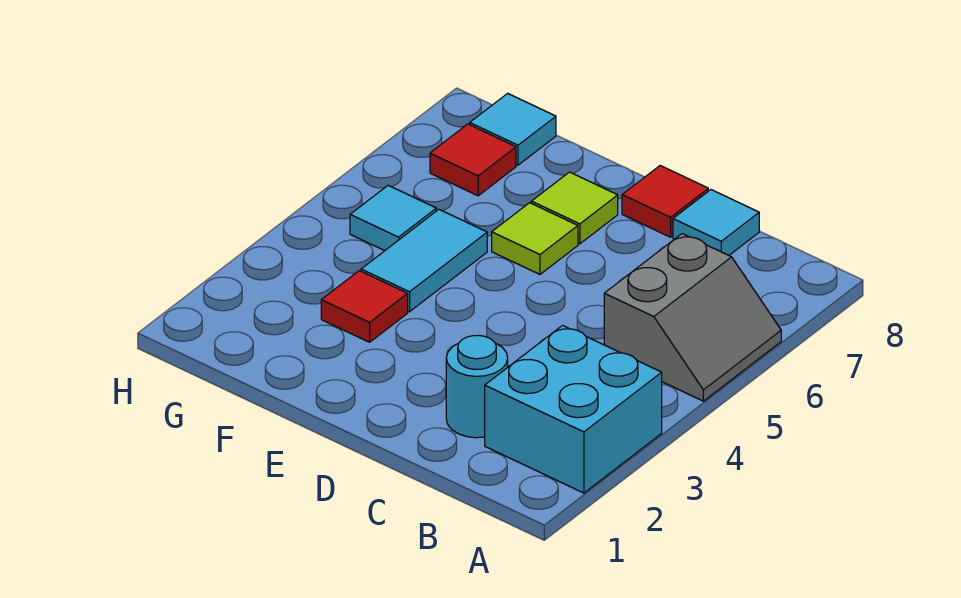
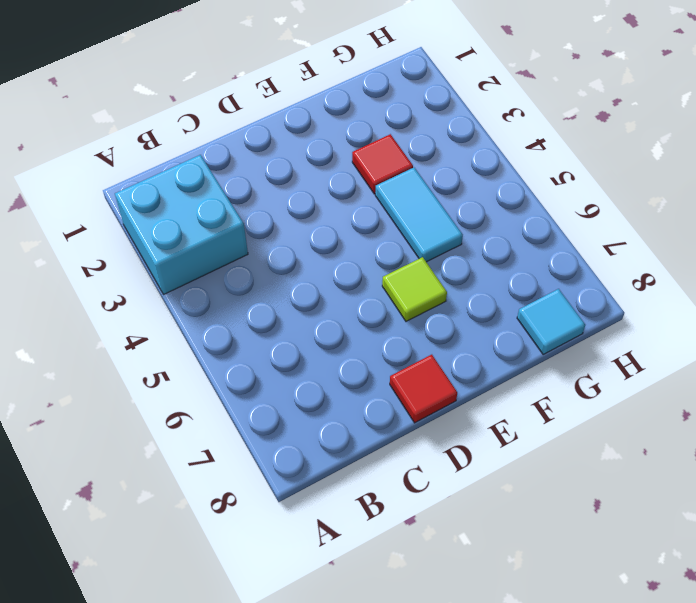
none -> grey slope A5:B6 level 1 top B
none -> cyan round brick C2 level 1
none -> cyan tile C8 level 1

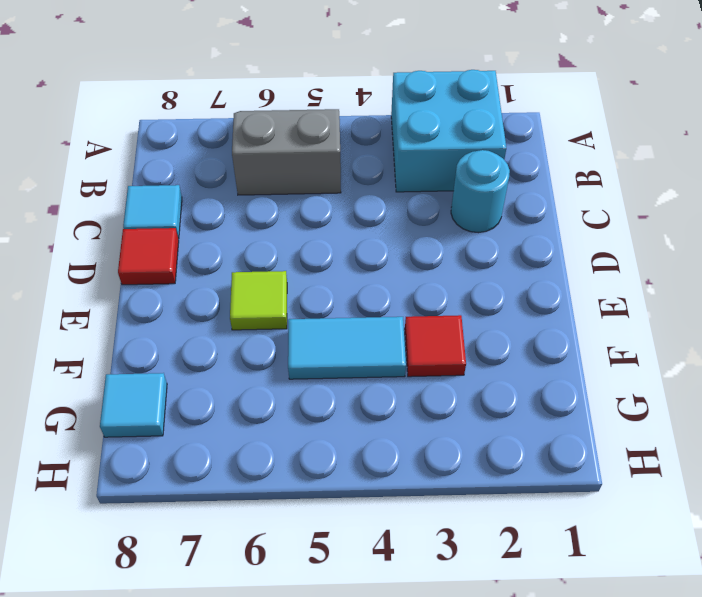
none -> lime tile E7 level 1
none -> cyan tile G5 level 1
none -> red tile G7 level 1

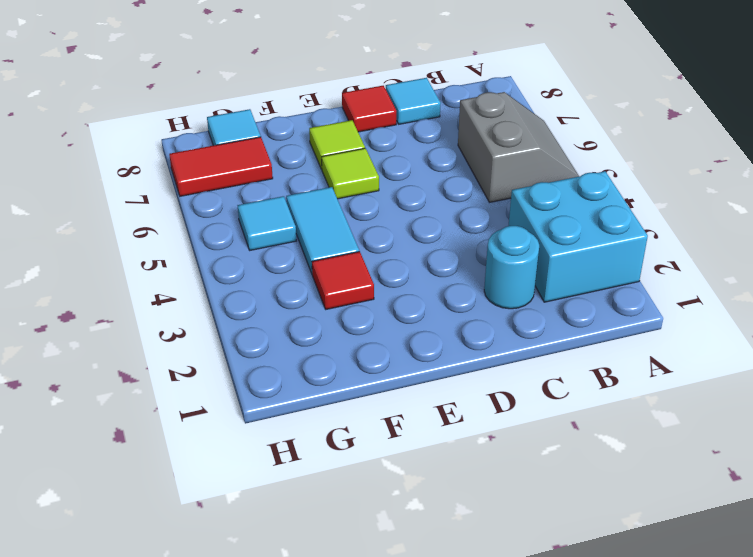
red tile G7:H7 level 1 -> red tile G7 level 1

